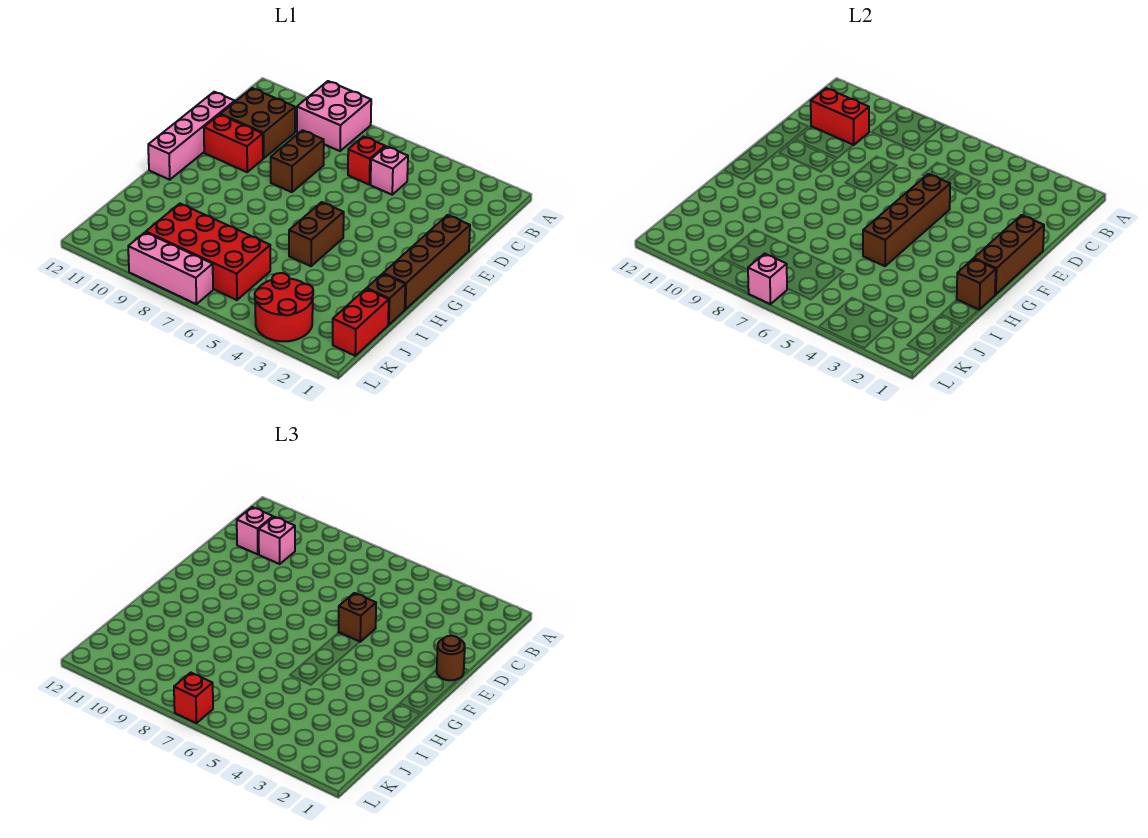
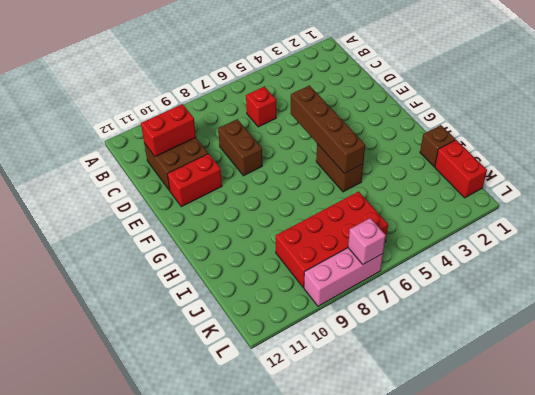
none -> pink brick A8:B9 level 1
none -> pink brick C5 level 1
none -> pink brick D12:G12 level 1

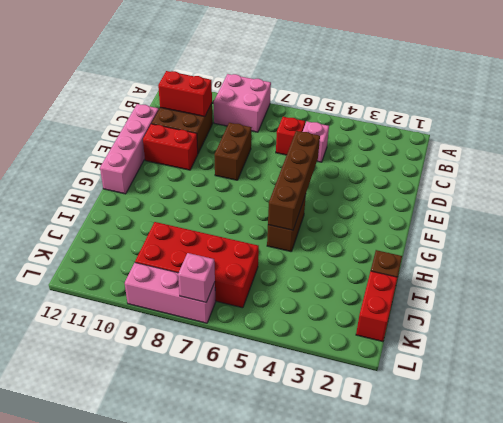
none -> brown brick E1:H1 level 1
none -> red round brick K3:L4 level 1
none -> brown brick E1:G1 level 2

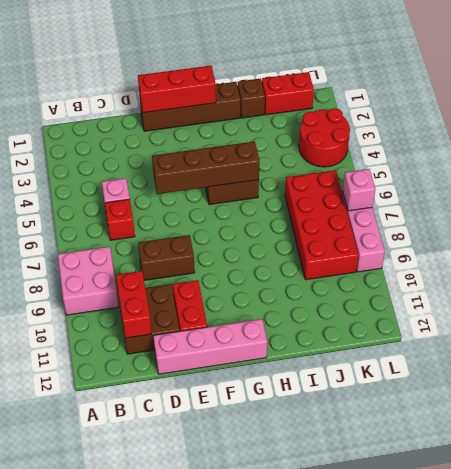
red brick E1:G1 level 2 -> brown brick E1:G1 level 2
none -> brown brick H1 level 2
none -> pink brick C10 level 3
none -> pink brick C11 level 3

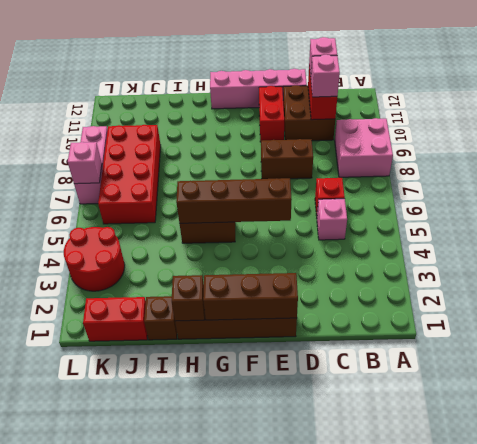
none -> brown round brick E1 level 3
none -> brown brick E5 level 3
none -> red brick L7 level 3

